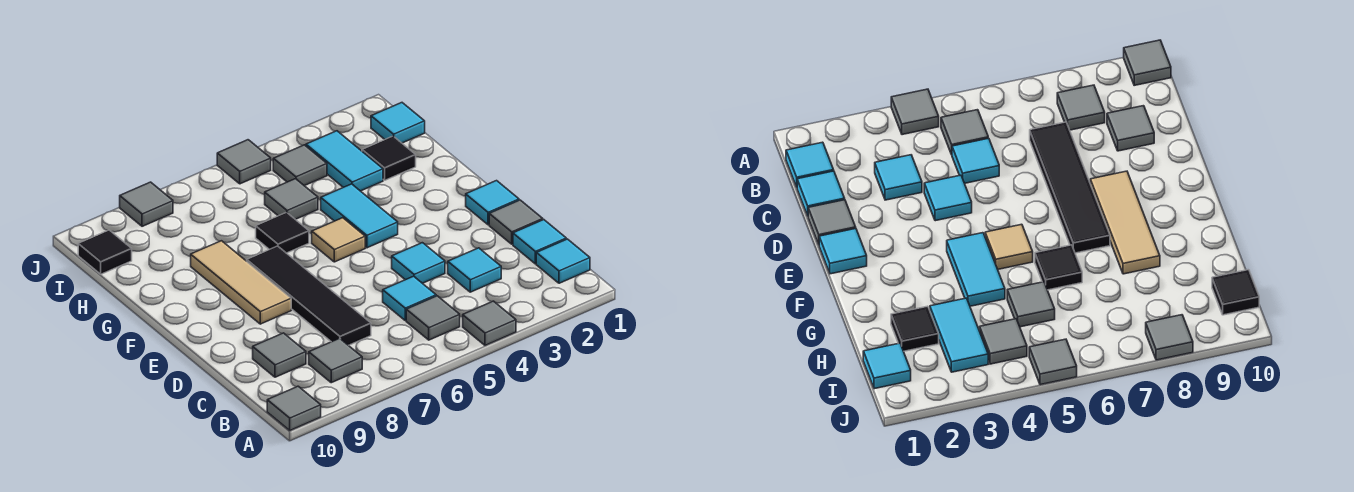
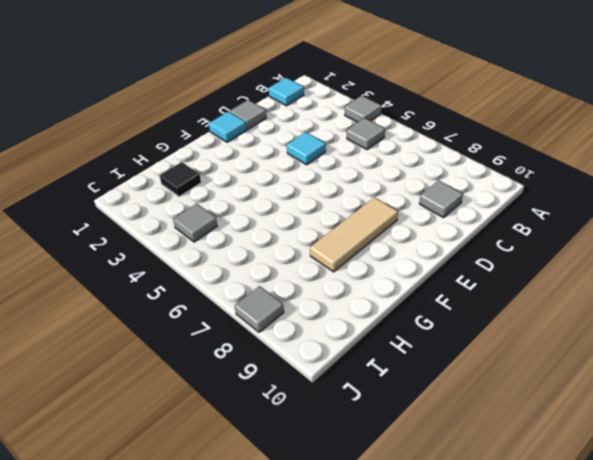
none -> grey tile A10 level 1
none -> grey tile B8 level 1
none -> cyan tile C1 level 1

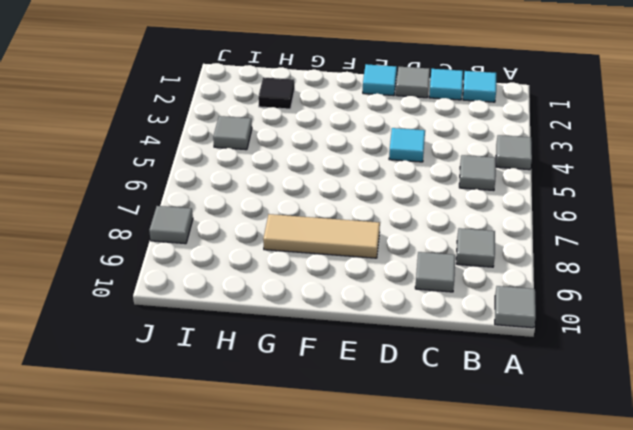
none -> cyan tile C3 level 1
none -> cyan tile C5 level 1
none -> black tile C7:F7 level 1

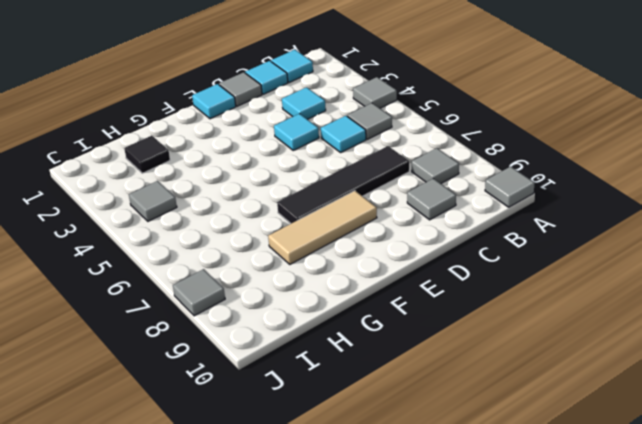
none -> cyan tile F4:G4 level 1
none -> tan tile F5 level 1
none -> black tile G6 level 1

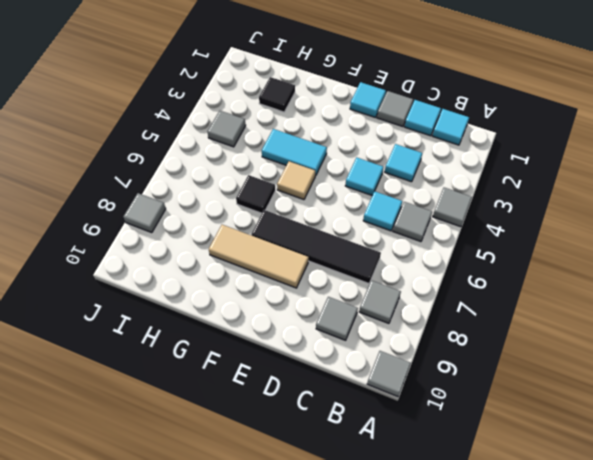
none -> cyan tile H3:I3 level 1
none -> grey tile H5 level 1
none -> cyan tile I1 level 1

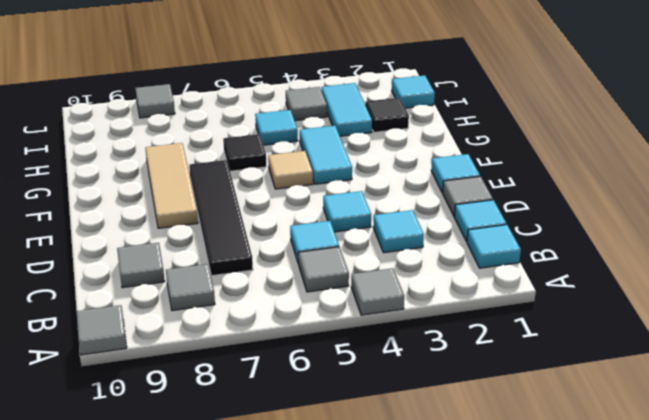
cyan tile H5 level 1 -> grey tile H5 level 1
none -> black tile I10 level 1
none -> grey tile J5 level 1

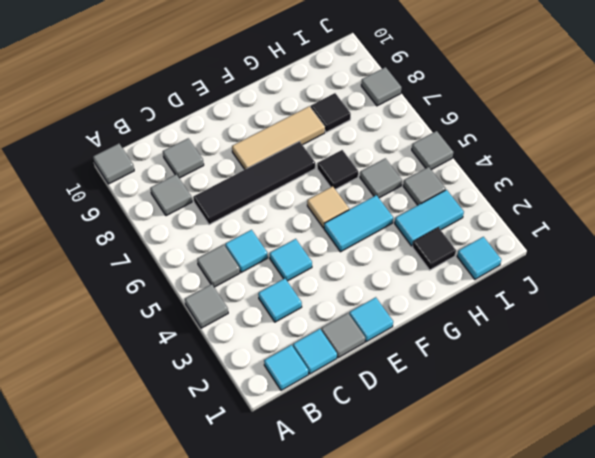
black tile H8 level 1 -> black tile I10 level 1

